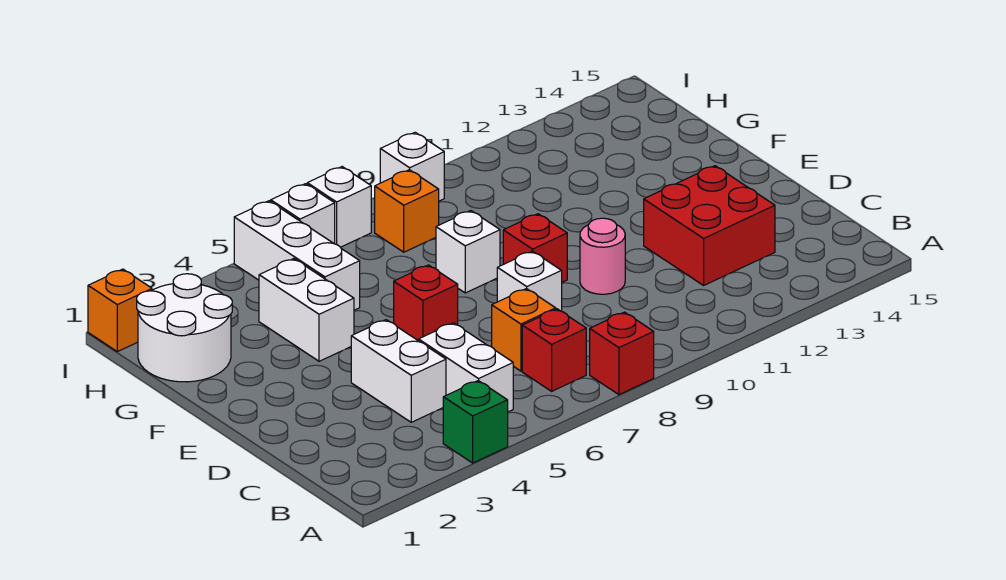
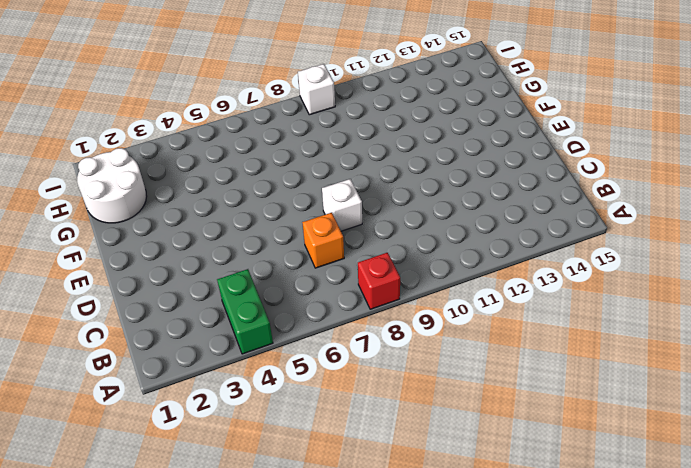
green brick A4:B4 level 1 -> green brick A4 level 1
none -> white brick B5:C5 level 1
none -> red brick B7 level 1
none -> white brick C4:D4 level 1

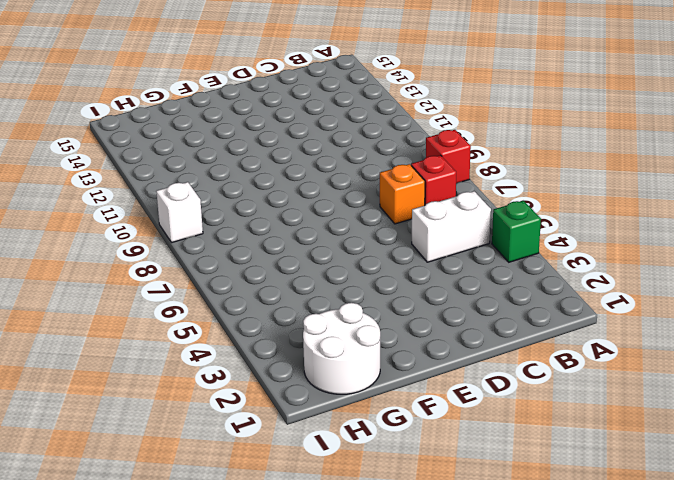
none -> white brick C4:D4 level 1
none -> red brick C12:D13 level 1
none -> white brick D8 level 1

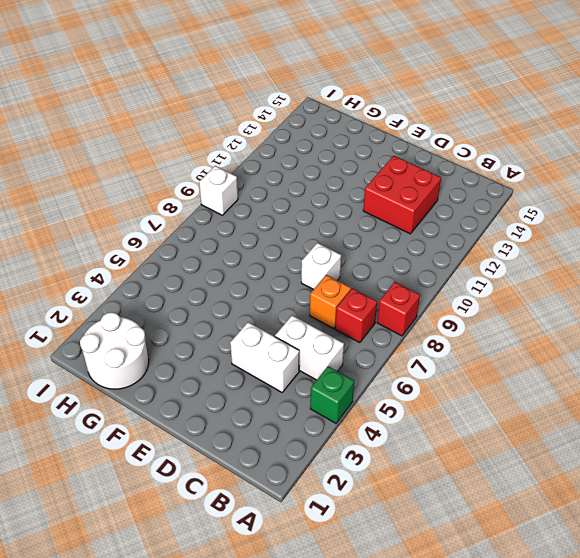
none -> pink round brick D10 level 1
none -> red brick E6 level 1
none -> red brick E9 level 1

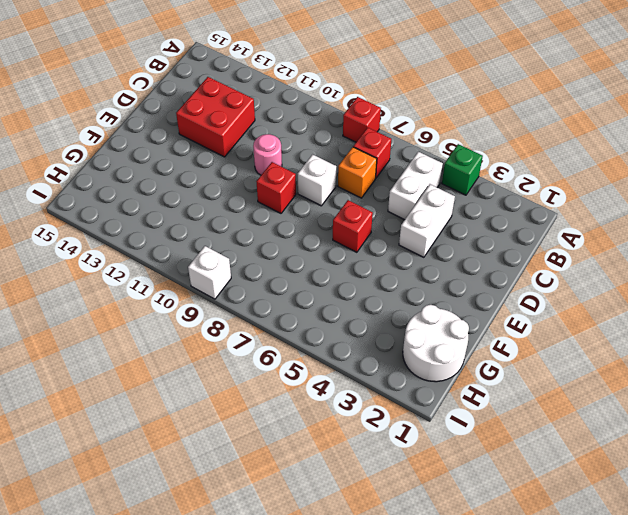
none -> white brick F4:G4 level 1
none -> white brick F8 level 1
none -> white brick G5:I5 level 1

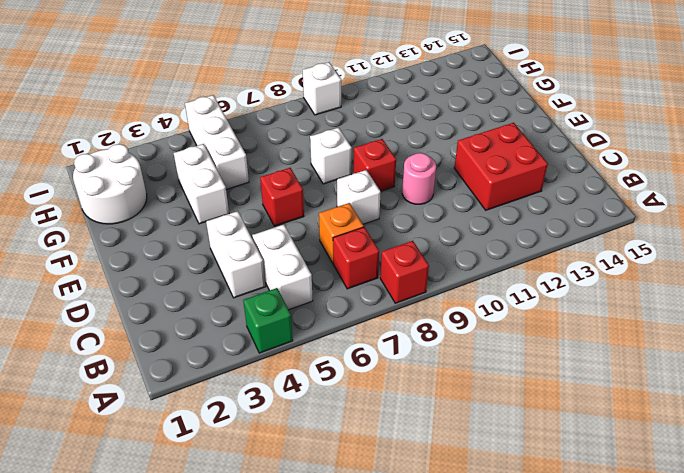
none -> orange brick H8 level 1
none -> orange brick I1 level 1
none -> white brick I6 level 1

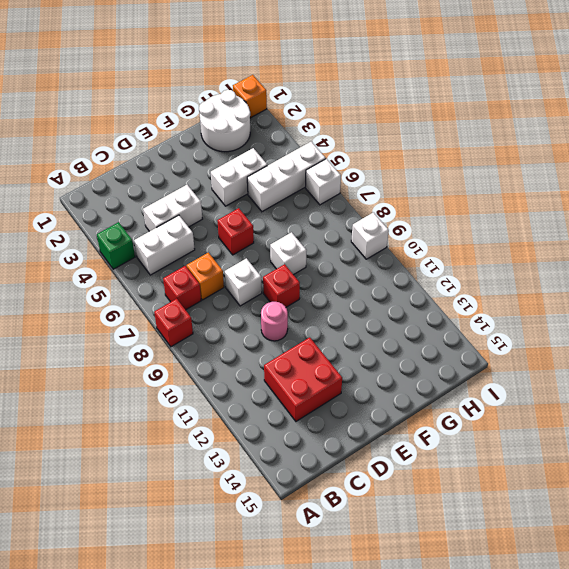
none -> orange brick H8 level 1
none -> white brick I7 level 1

